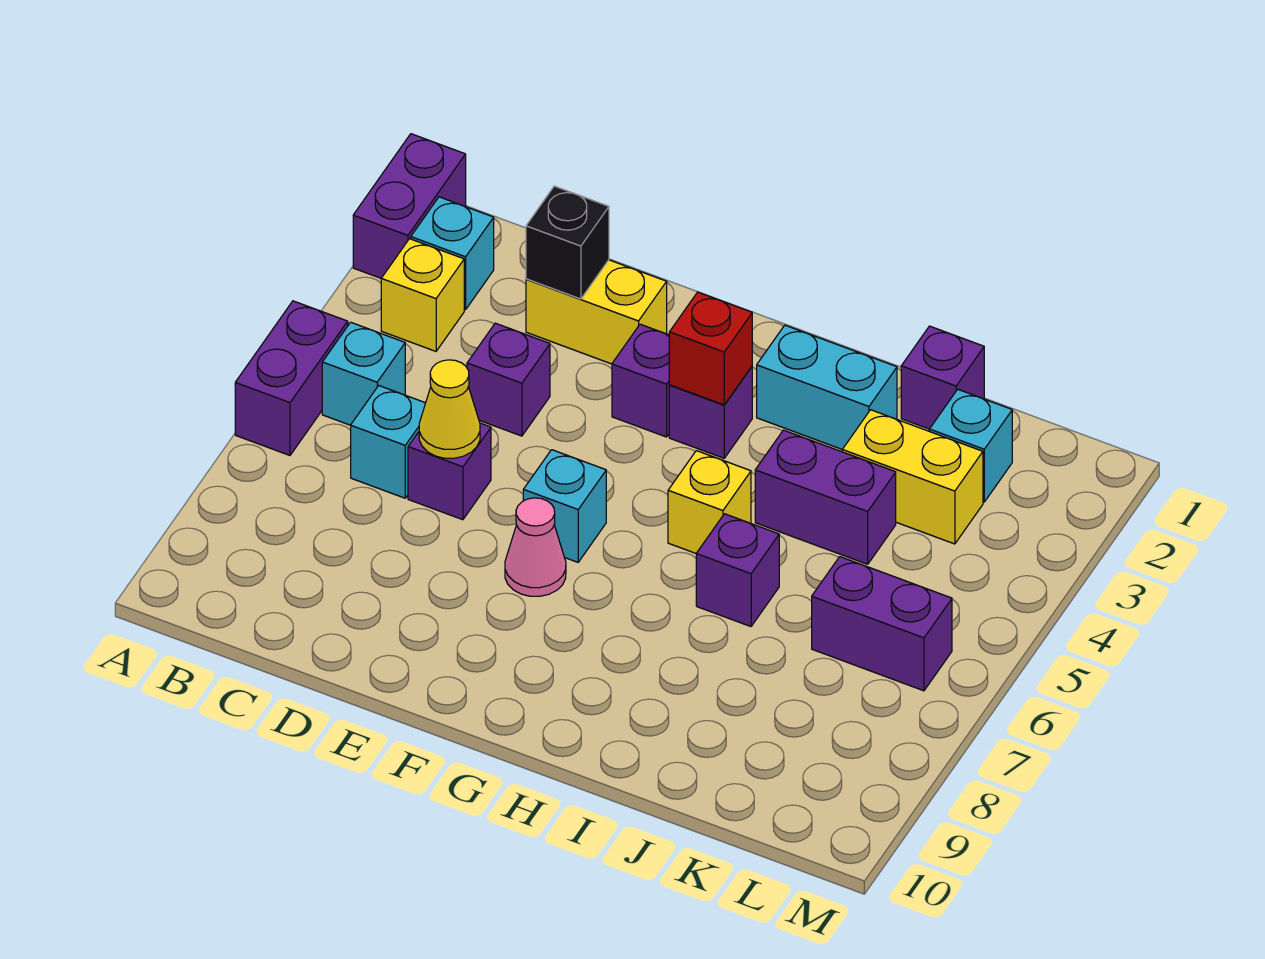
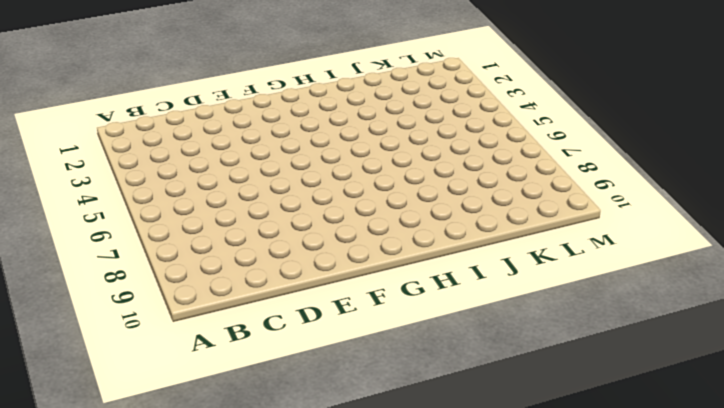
none -> purple brick A1:A2 level 1
none -> purple brick A5:A6 level 1
none -> cyan brick B2 level 1

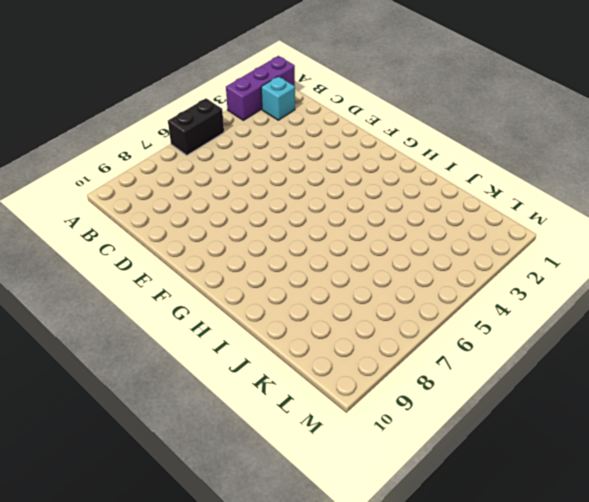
purple brick A1:A3 level 1 -> purple brick A1:A2 level 1
black brick A5:A6 level 1 -> purple brick A5:A6 level 1
none -> yellow brick B3 level 1
none -> cyan brick B5 level 1
none -> cyan brick C6 level 1

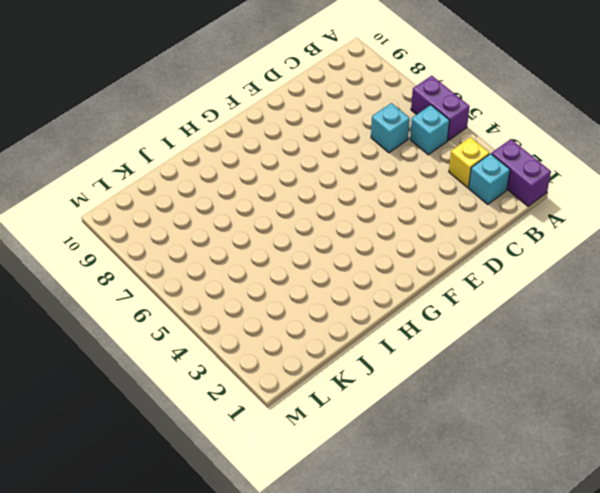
none -> yellow brick D2:E2 level 1
none -> purple brick D4 level 1
none -> purple brick D6 level 1

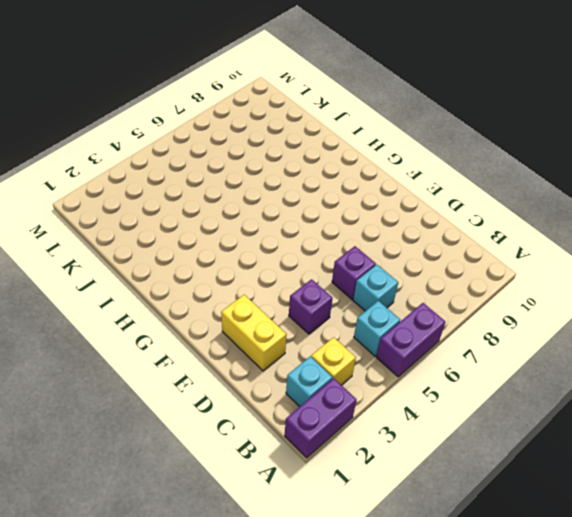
none -> purple brick F3 level 1
none -> cyan brick F6 level 1
none -> pink cone F7 level 1

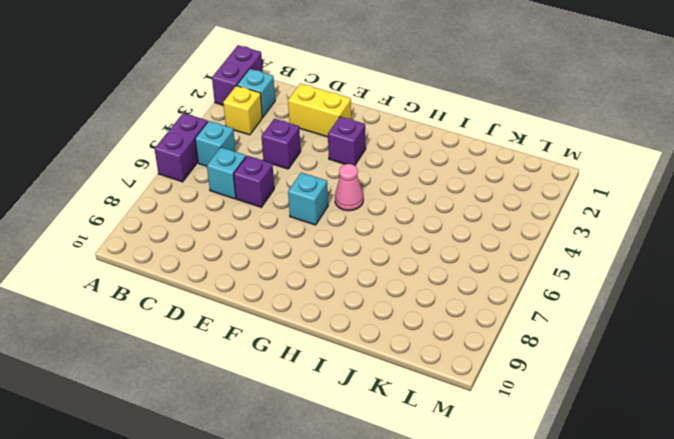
pink cone G5 level 1 -> pink cone F7 level 1
none -> purple brick G3 level 1
none -> cyan brick H2:I2 level 1
none -> yellow brick H5 level 1

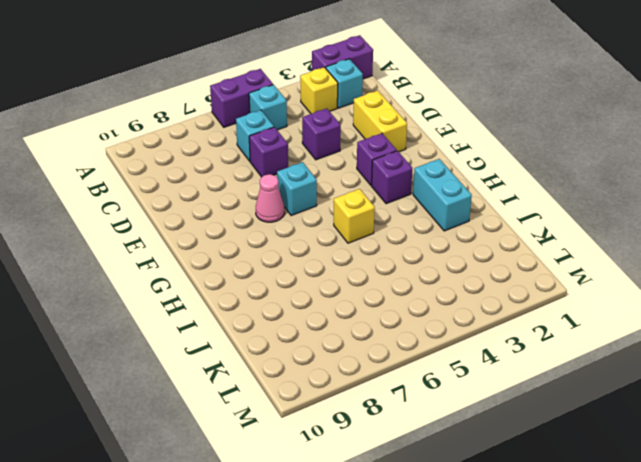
none -> purple brick I4:J4 level 1
none -> purple brick I6 level 1
none -> purple brick J1 level 1

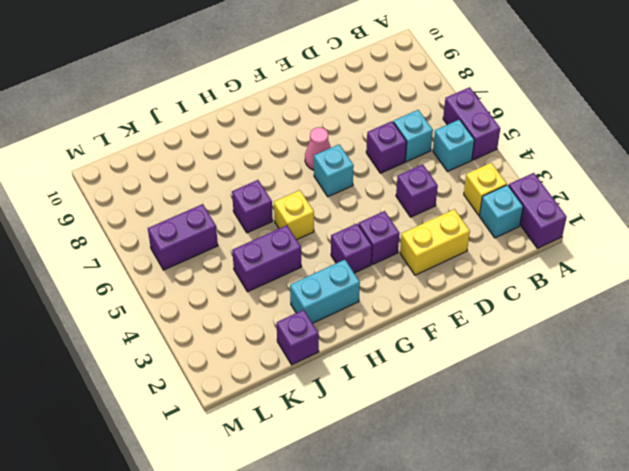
none -> yellow brick J3:K3 level 1
none -> cyan brick K2 level 1
none -> black brick D2 level 2

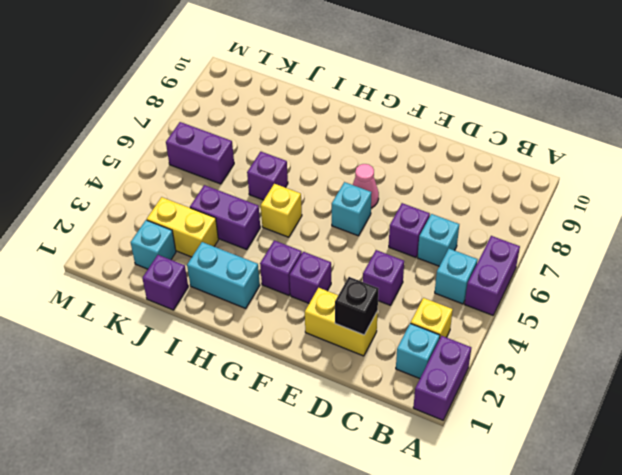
none -> yellow cone D6 level 2
none -> red brick G3 level 2

